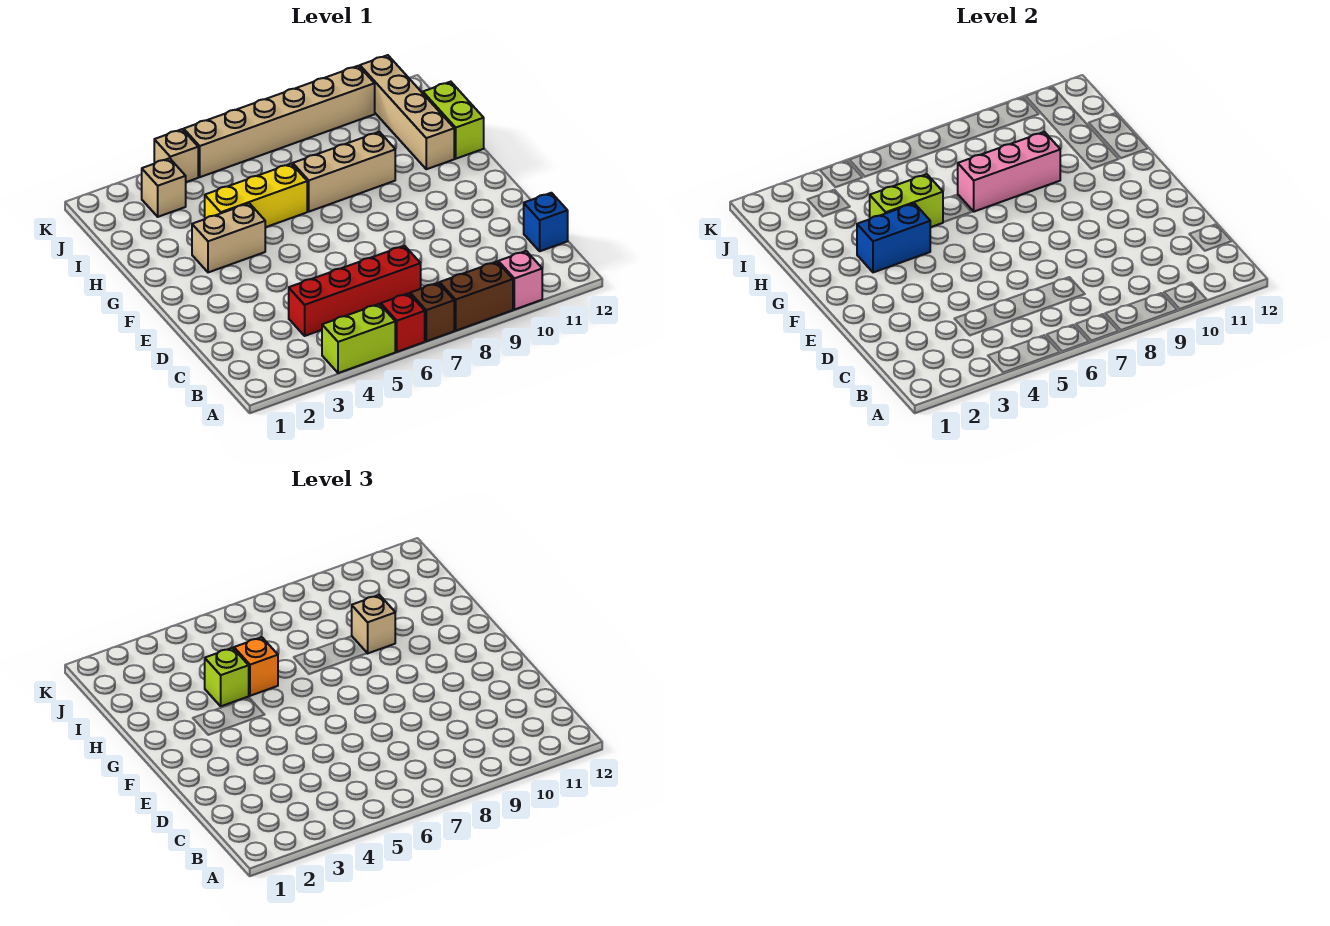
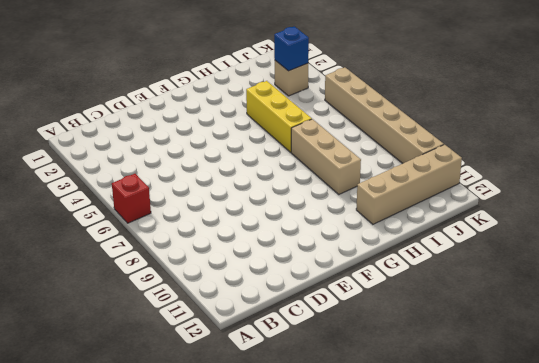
blue brick J3 level 2 -> blue brick C12 level 1
none -> lime brick A4:A5 level 1
none -> brown brick A7 level 1
none -> brown brick A8:A9 level 1

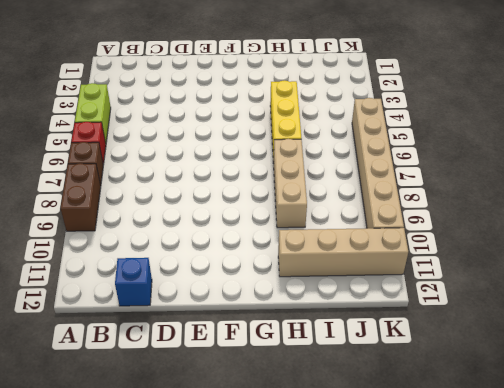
none -> pink brick A10 level 1
none -> red brick C4:C7 level 1
none -> tan brick G3:G4 level 1

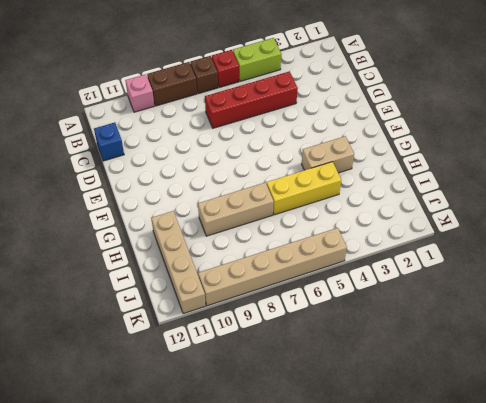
none -> lime brick H12:I12 level 1
none -> tan brick J3 level 1
none -> tan brick K4 level 1

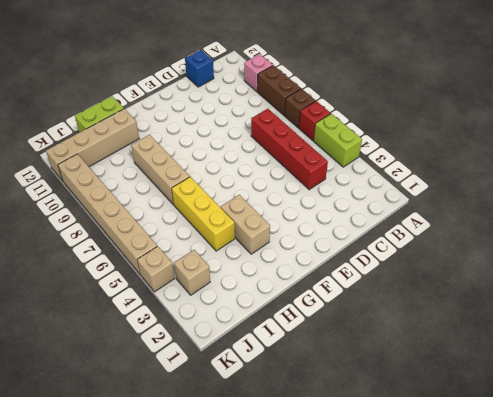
none -> blue brick G3:G4 level 2
none -> lime brick H4:H5 level 2
none -> pink brick H7:H9 level 2

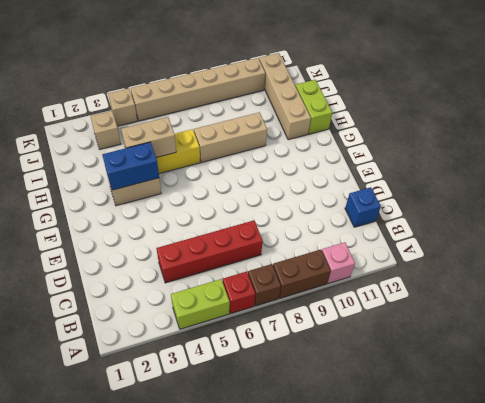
tan brick H4:H5 level 2 -> lime brick H4:H5 level 2
none -> pink brick H7:H9 level 2
none -> lime brick H4 level 3
none -> orange brick H5 level 3

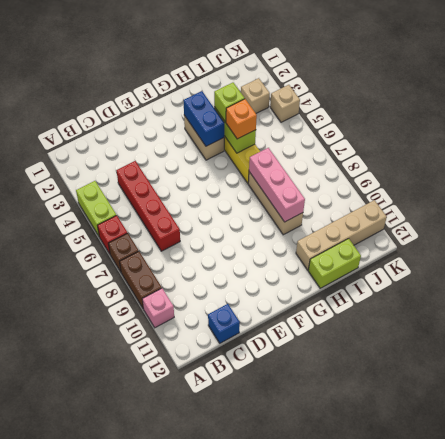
none -> tan brick K5:K10 level 1
none -> tan brick H9 level 3

